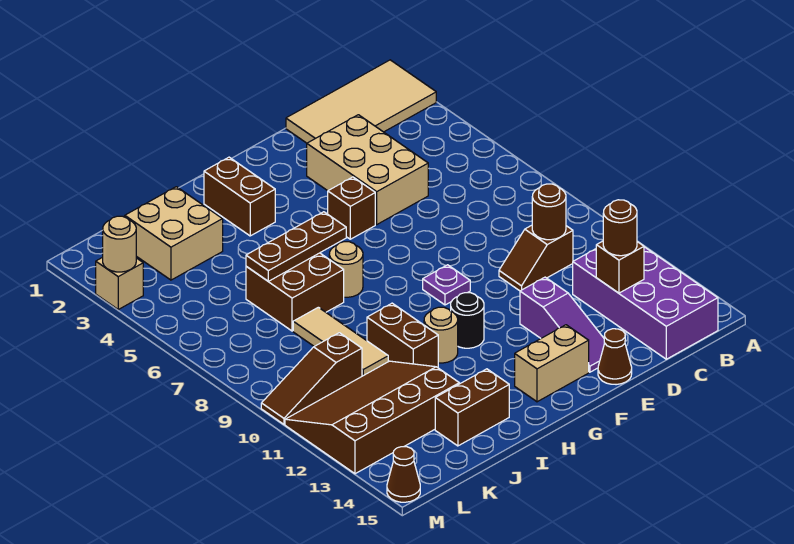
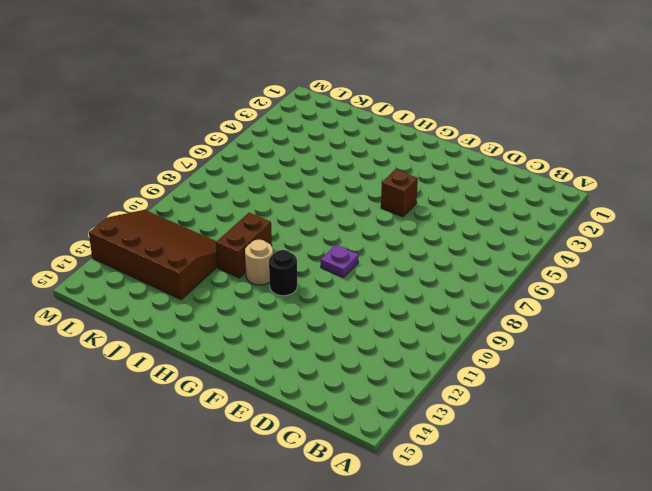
none -> tan tile A1:D2 level 1
none -> purple brick B12:C15 level 1
none -> brown slope C10:D10 level 1 top C

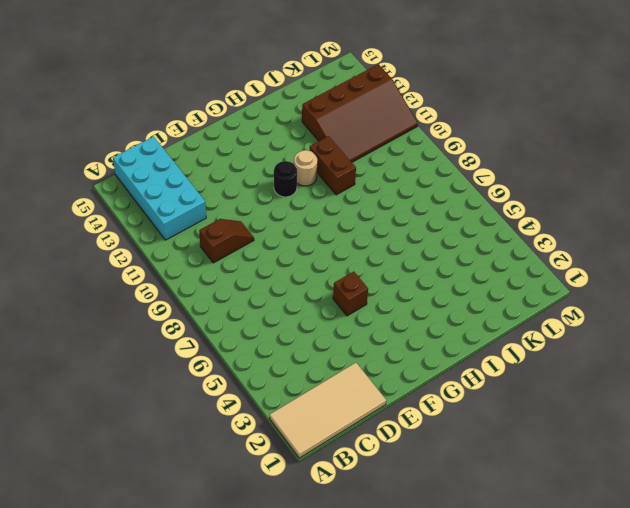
cyan brick B12:C15 level 1 -> purple brick B12:C15 level 1
none -> tan brick D3:E5 level 1
none -> purple slope E12:E14 level 1 top 12
none -> brown cone E15 level 1

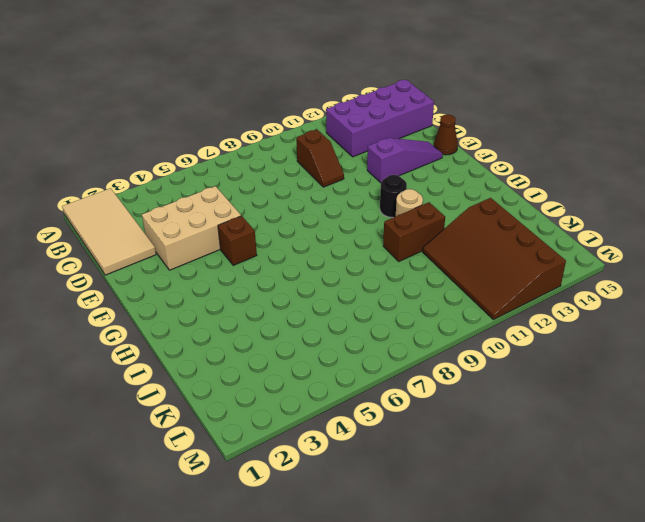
none -> purple plate F9 level 1
none -> tan brick F14:G14 level 1
none -> brown brick H2:H3 level 1

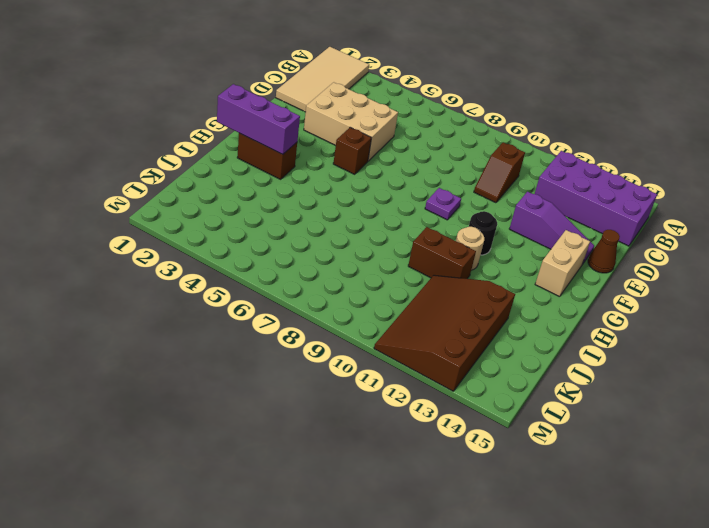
purple brick H1:H3 level 2 -> none
none -> tan round brick H7 level 1
none -> brown brick I6:J7 level 1
none -> brown brick I14:J14 level 1

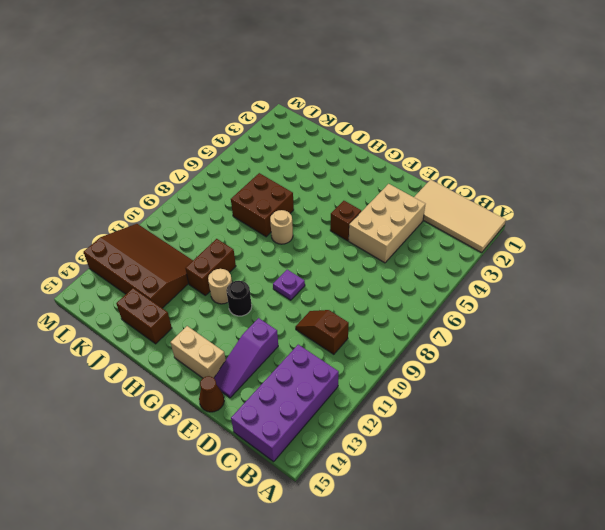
none -> brown brick H2:H3 level 1
none -> tan brick J2:K3 level 1
none -> tan tile J8:J10 level 1

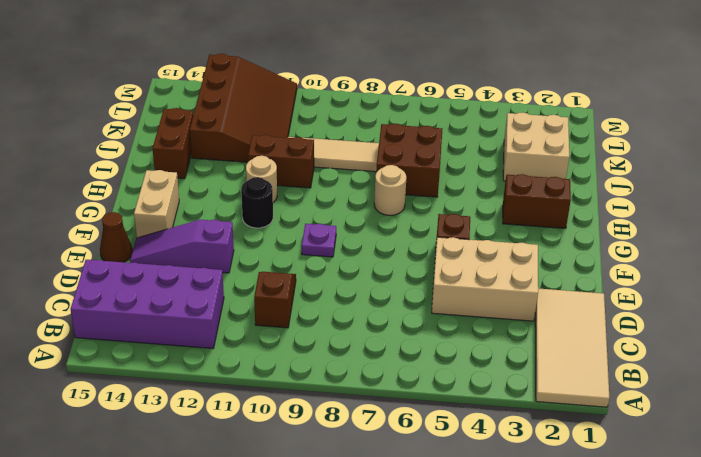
none -> brown slope K10:M10 level 1 top K
none -> tan brick M3 level 1
none -> brown cone M15 level 1

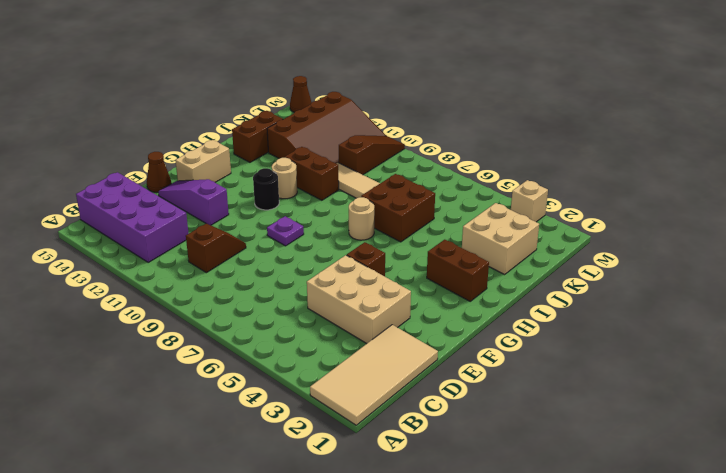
none -> brown round brick C10 level 2
none -> brown brick C13 level 2
none -> brown plate H6:J6 level 2

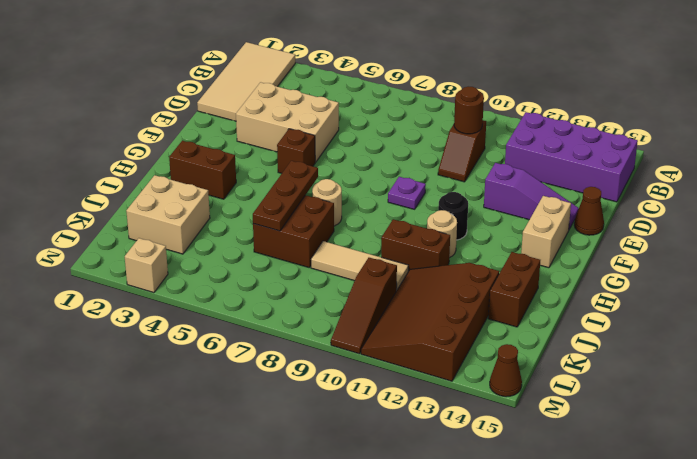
none -> brown brick C13 level 2
none -> tan round brick M3 level 2
none -> brown round brick C13 level 3

